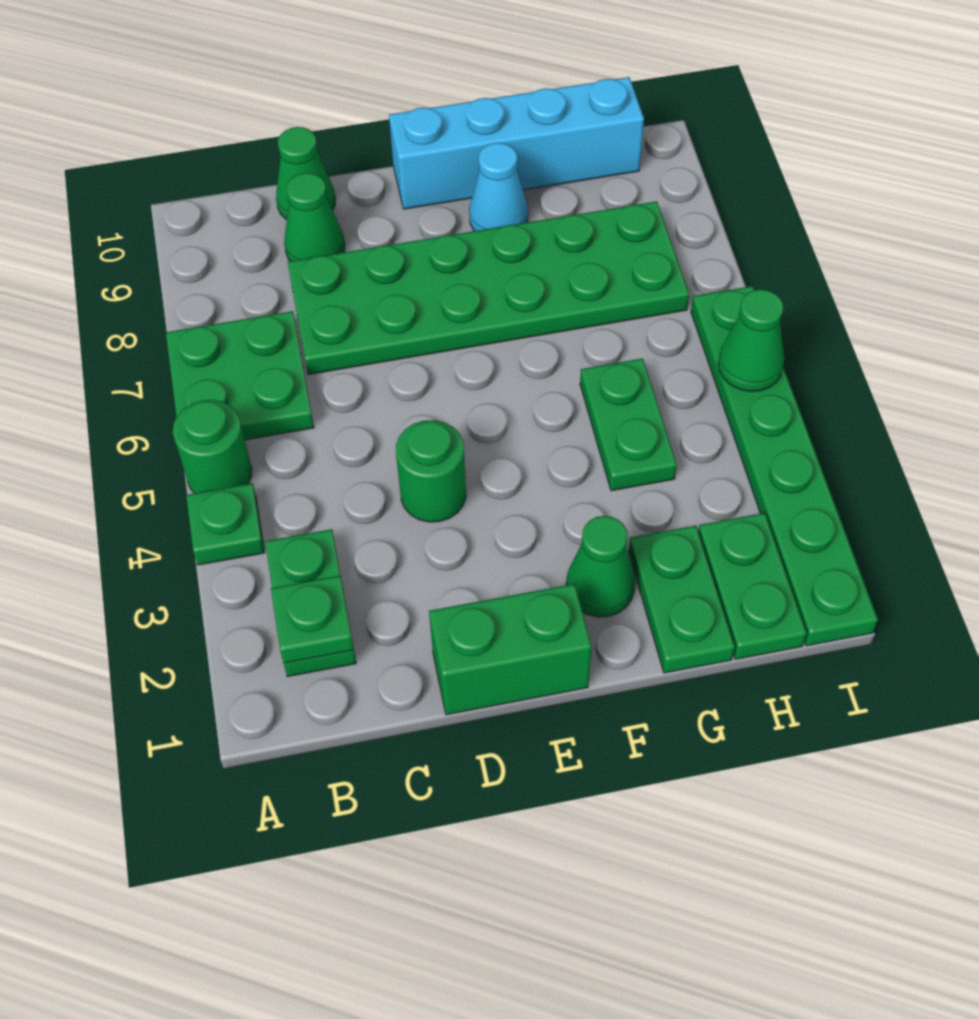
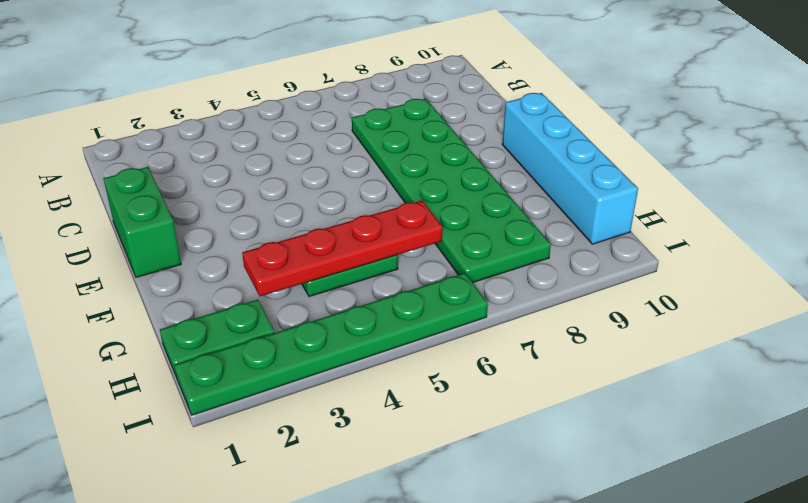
red plate G3:G6 level 2 -> none
none -> green plate A4 level 1
none -> green round brick A5 level 1
none -> green plate A6:B7 level 1

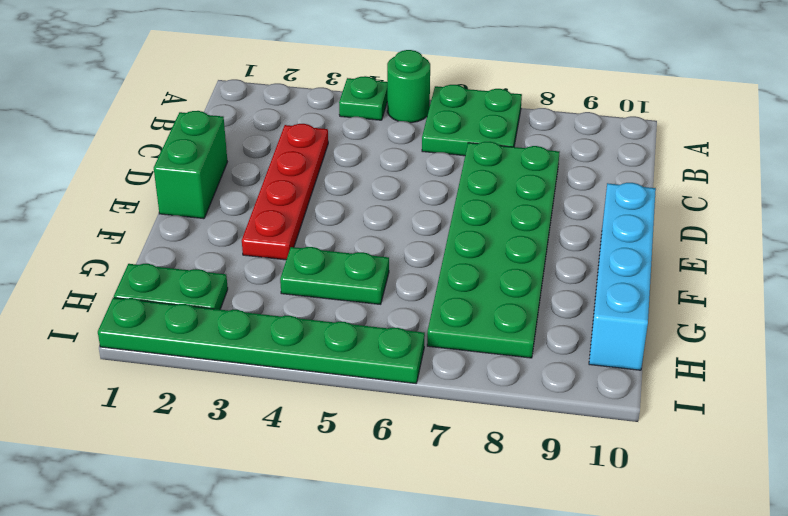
red plate C3:F3 level 1 -> none
none -> green plate B2:B3 level 1
none -> green cone C9 level 1
none -> green cone C10 level 1

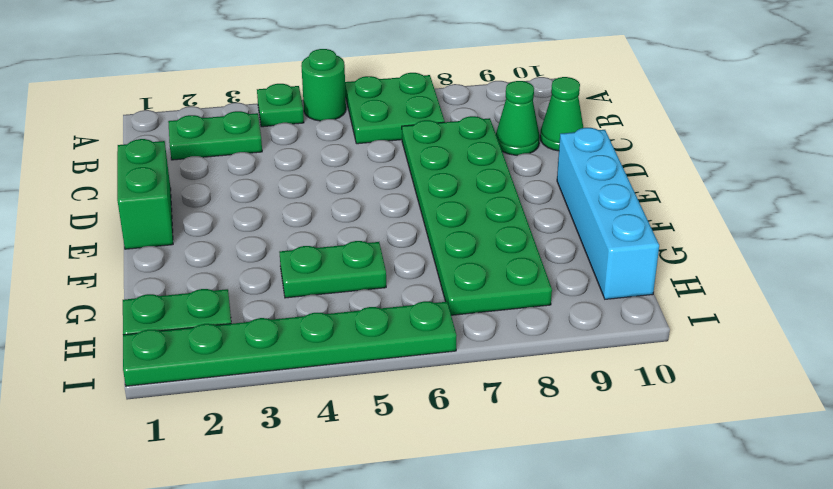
none -> green round brick D4 level 1
none -> green cone F2 level 1
none -> cyan cone F9 level 1

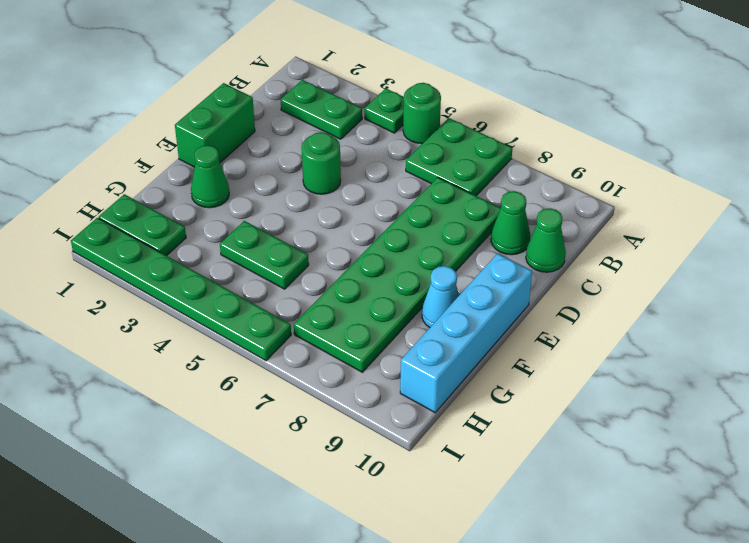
none -> green plate G1:G2 level 1
none -> green plate B2 level 2
none -> green cone I5 level 2

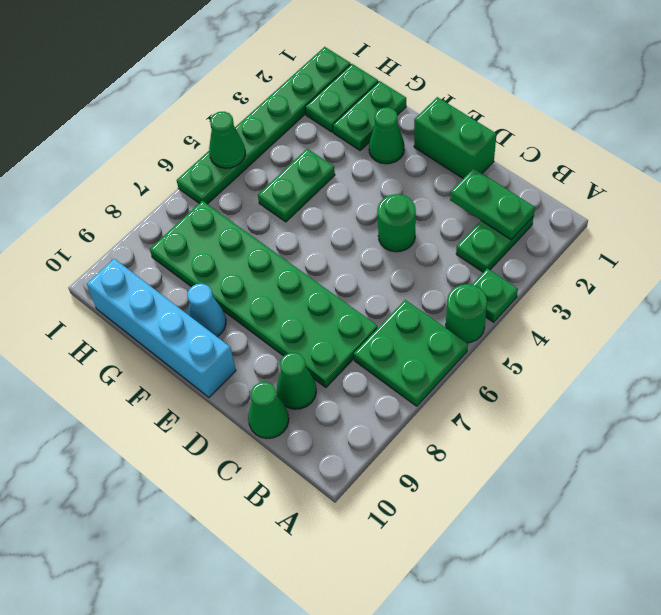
green plate B2:C2 level 2 -> green plate B2 level 2

